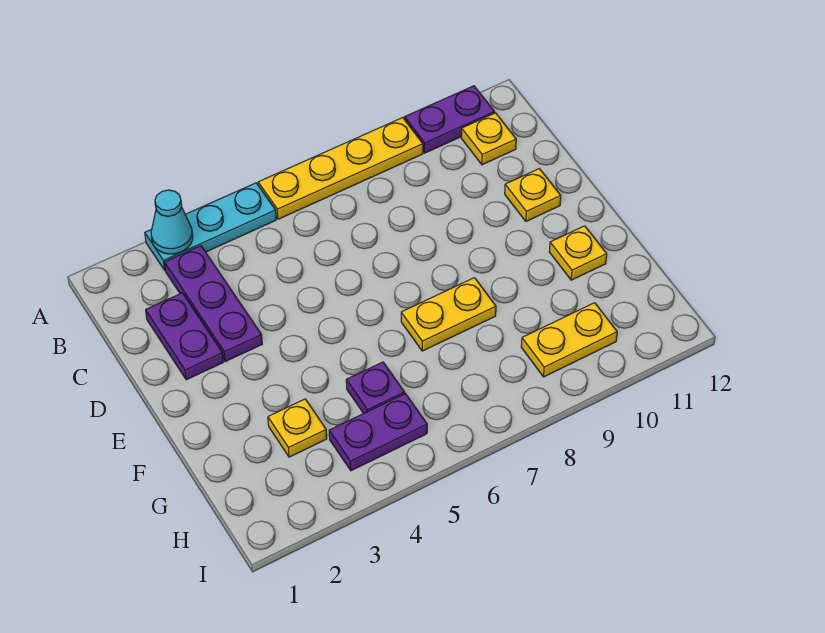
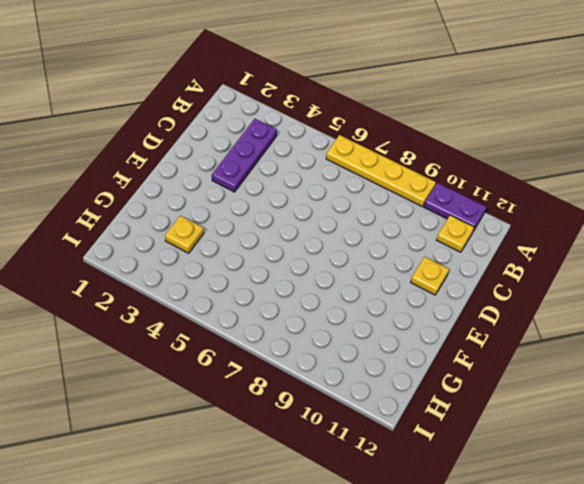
none -> cyan plate A3:A5 level 1
none -> purple plate C2:D2 level 1
none -> yellow plate F7:F8 level 1

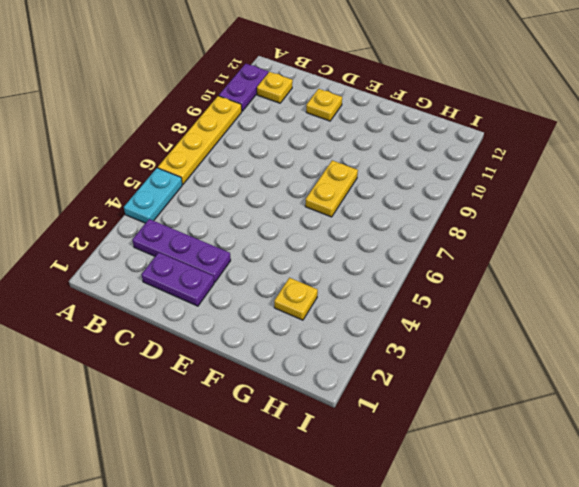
cyan plate A4:A5 level 1 -> cyan plate A3:A5 level 1
none -> yellow plate F11 level 1
none -> purple plate G5 level 1
none -> purple plate H4:H5 level 1

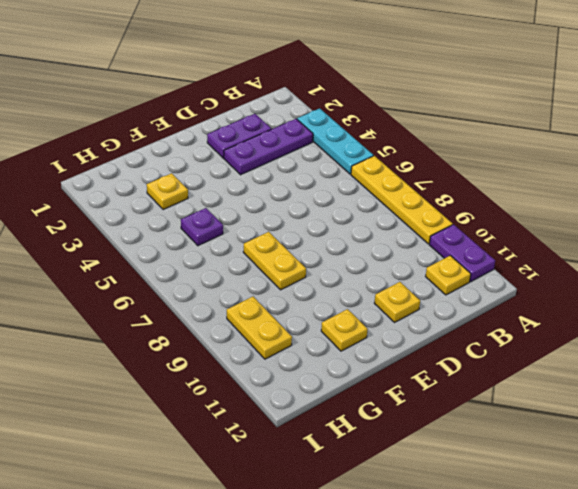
none -> purple plate H4:H5 level 1
none -> cyan cone A3 level 2

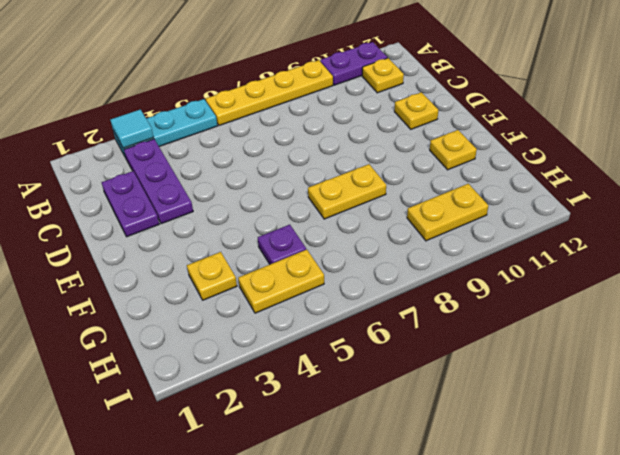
cyan tile A3 level 2 -> cyan cone A3 level 2
yellow plate H4:H5 level 1 -> purple plate H4:H5 level 1

